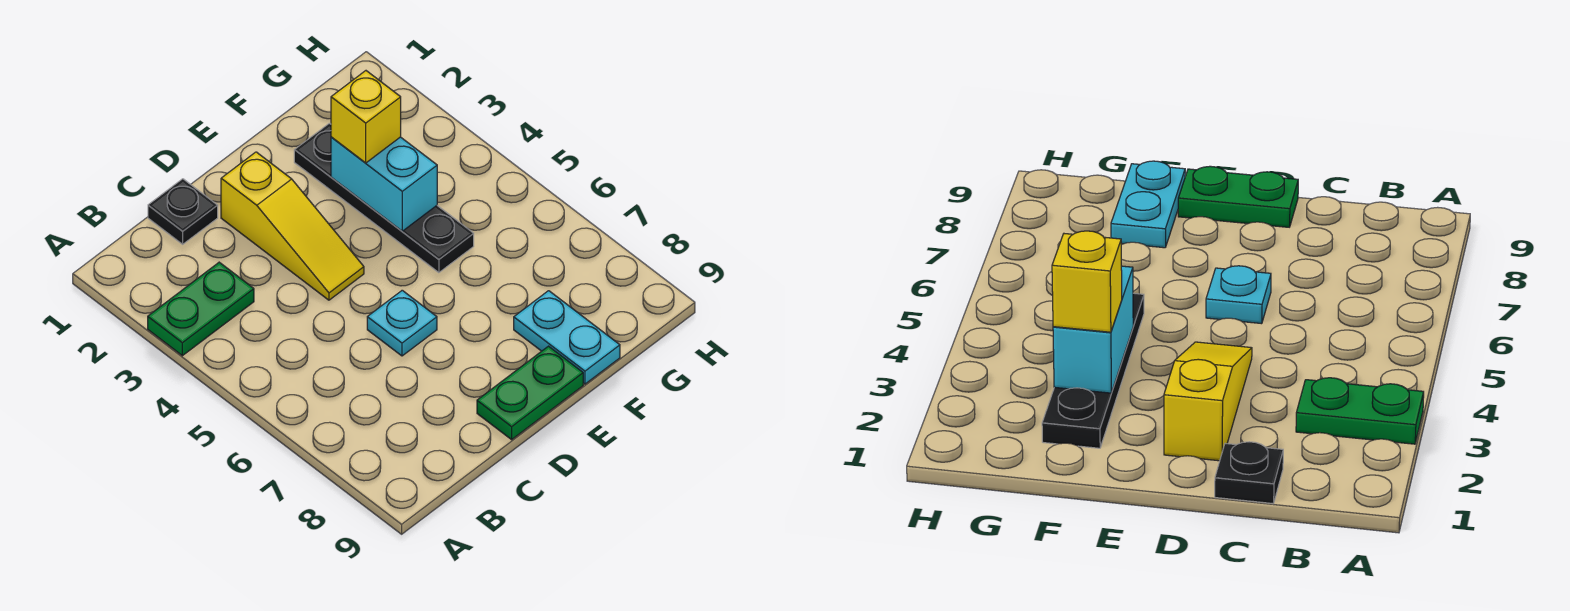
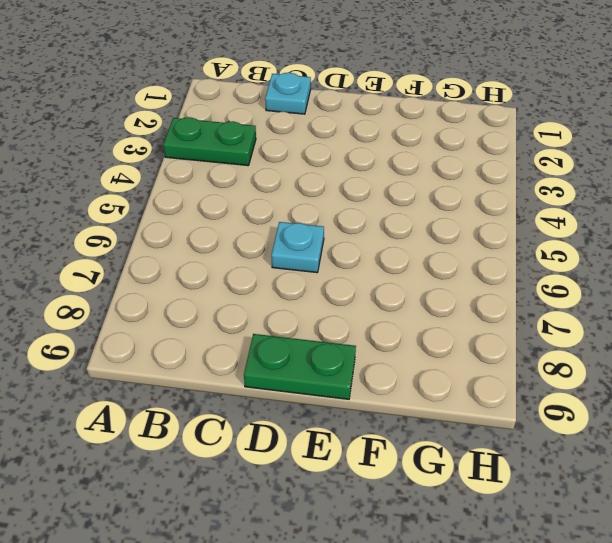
cyan plate C1 level 1 -> black plate C1 level 1
none -> yellow slope D2:D4 level 1 top 2
none -> black plate F2:F5 level 1

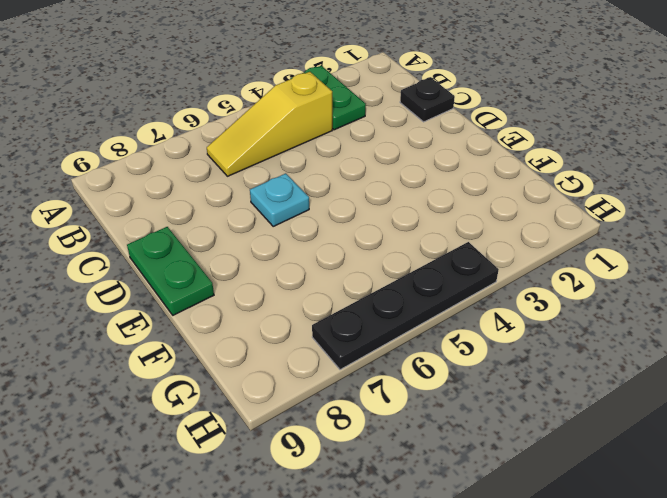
yellow slope B4:B6 level 1 top 4 -> yellow slope D2:D4 level 1 top 2
black plate H4:H7 level 1 -> black plate F2:F5 level 1
none -> cyan plate F8:F9 level 1
none -> cyan brick F3:F4 level 2

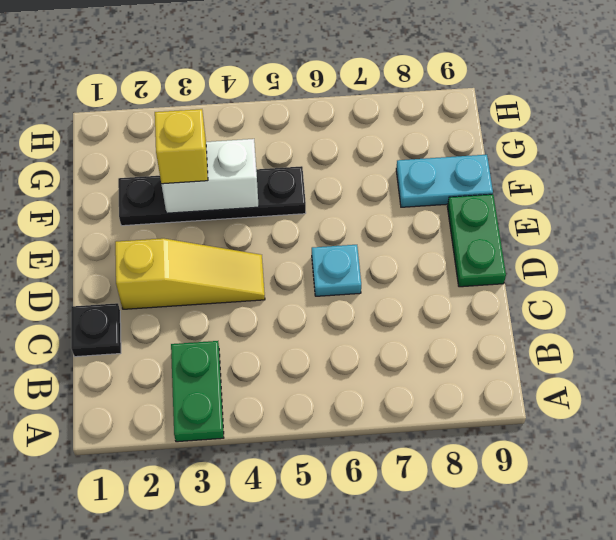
white brick F3:F4 level 2 -> cyan brick F3:F4 level 2

